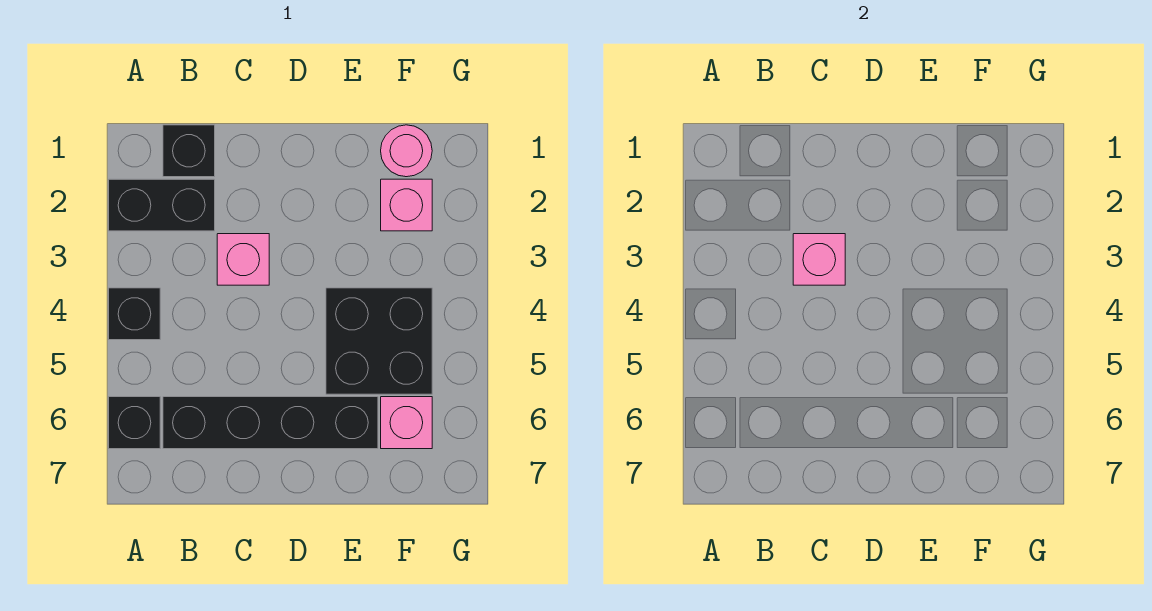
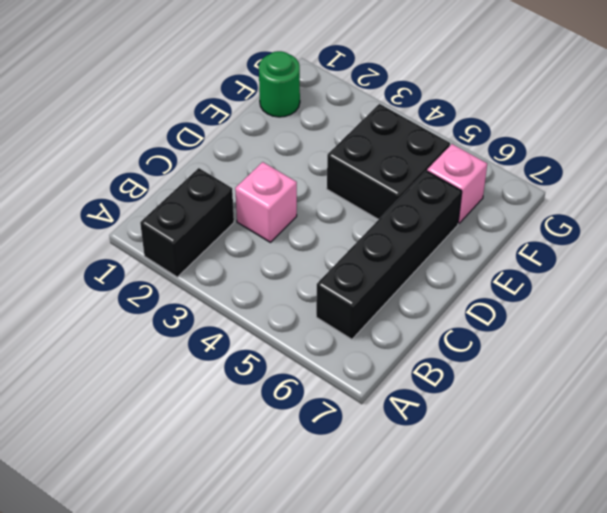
green round brick F1 level 1 -> pink round brick F1 level 1
none -> black brick A4 level 1
none -> black brick A6 level 1

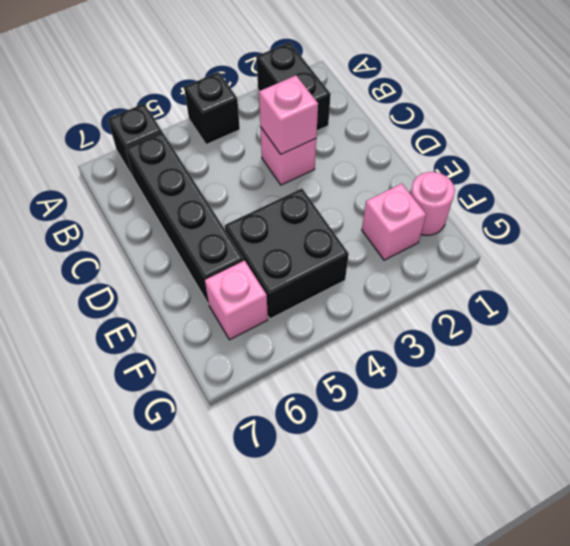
none -> black brick B1 level 1

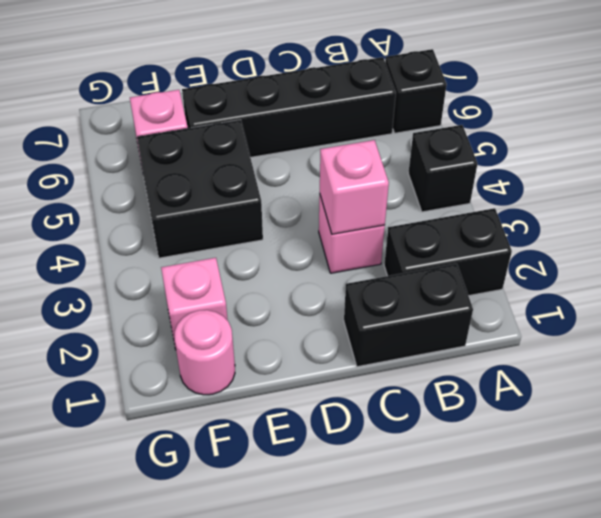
black brick B1:C1 level 1 -> black brick B1 level 1

